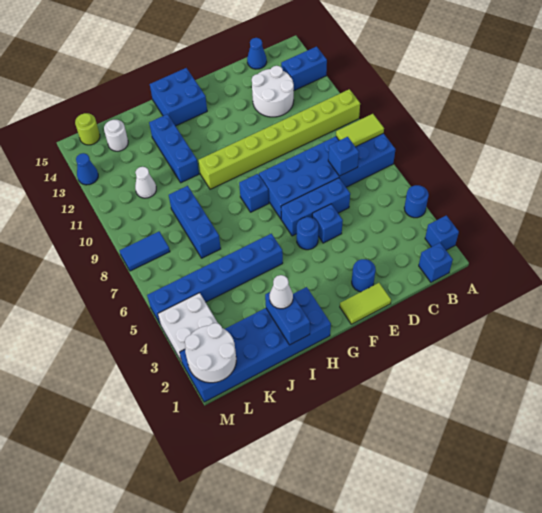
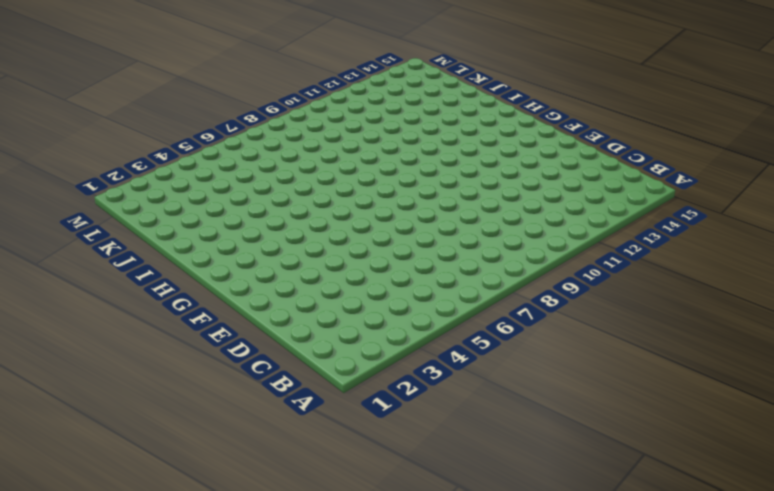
none -> blue brick A2 level 1
none -> blue round brick A4 level 1
none -> blue brick A7:F8 level 1
none -> lime brick A10:H10 level 1

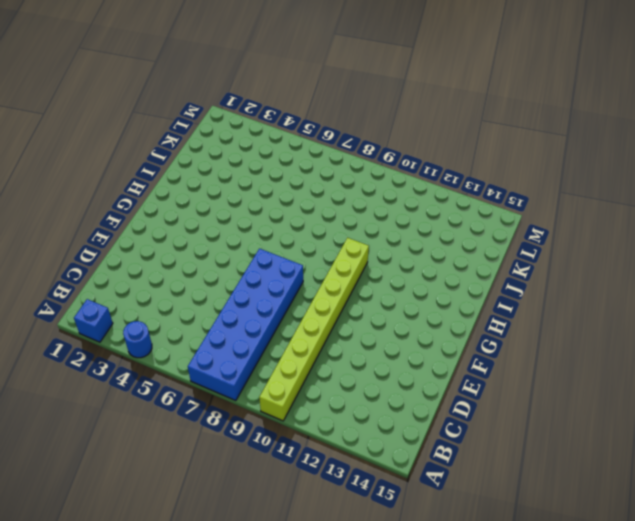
none -> blue brick A13:B13 level 1
none -> blue brick B1 level 1
none -> white round brick C12:D13 level 1
none -> blue cone C15 level 1

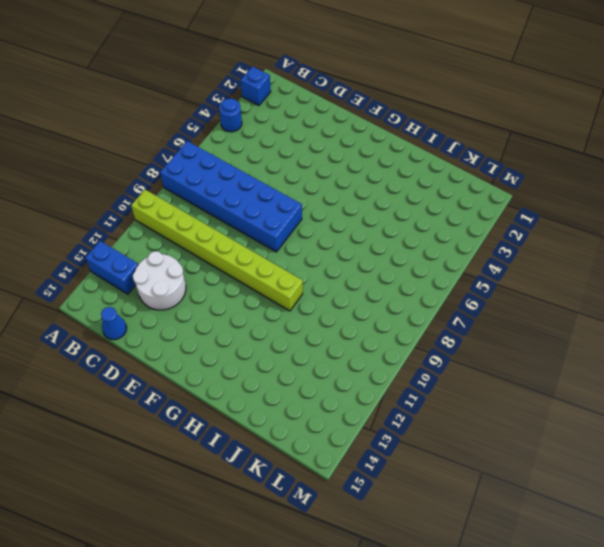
none -> blue brick B1 level 1
none -> blue brick D6:F6 level 1
none -> lime tile E1:F1 level 1
none -> blue round brick E2 level 1

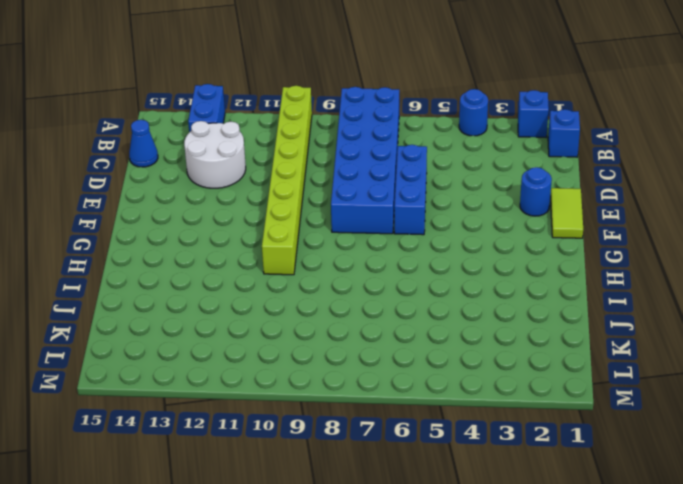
none -> blue brick E5 level 1
none -> blue round brick F5 level 1
none -> blue brick G8 level 1
none -> blue brick G14:H15 level 1

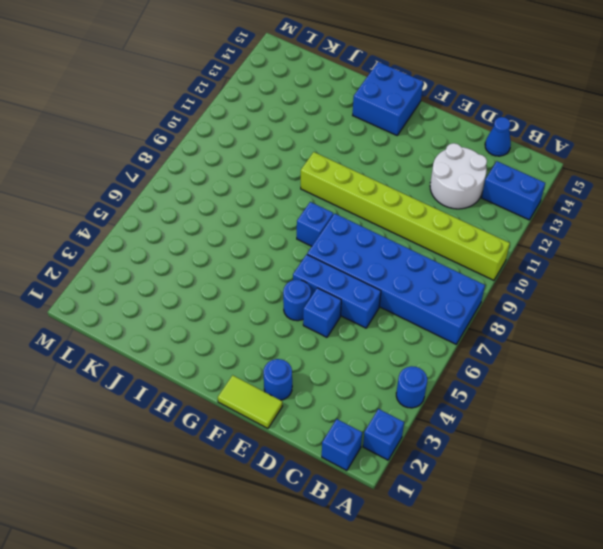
none -> blue brick H1:M2 level 1
none -> blue brick H5:M5 level 1
none -> blue brick I11:I13 level 1
none -> blue brick J7:J9 level 1

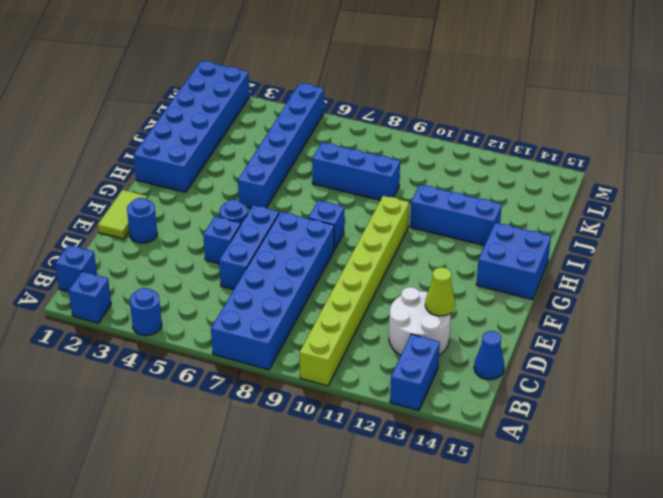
lime cone D13 level 2 -> none
none -> white cone K11 level 1
none -> white round brick K14 level 1
none -> white brick L3:M4 level 1
none -> blue tile L8:M8 level 1

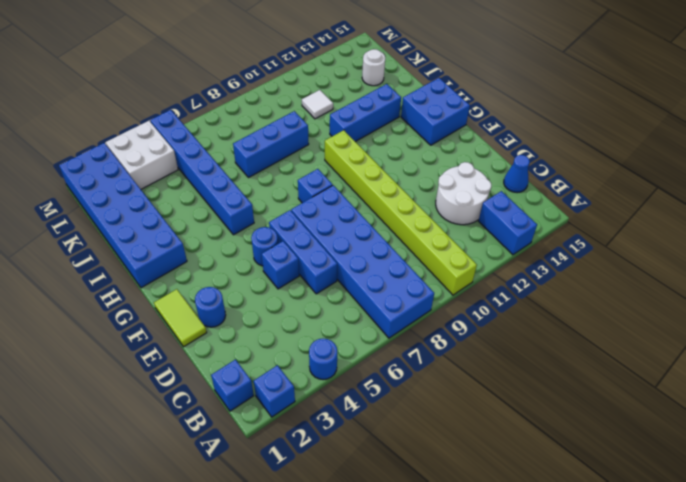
white tile K11 level 1 -> white cone K11 level 1
none -> blue tile L8:M8 level 1
none -> lime round brick L15 level 1
none -> blue cone M13 level 1
none -> lime tile A8:B8 level 2

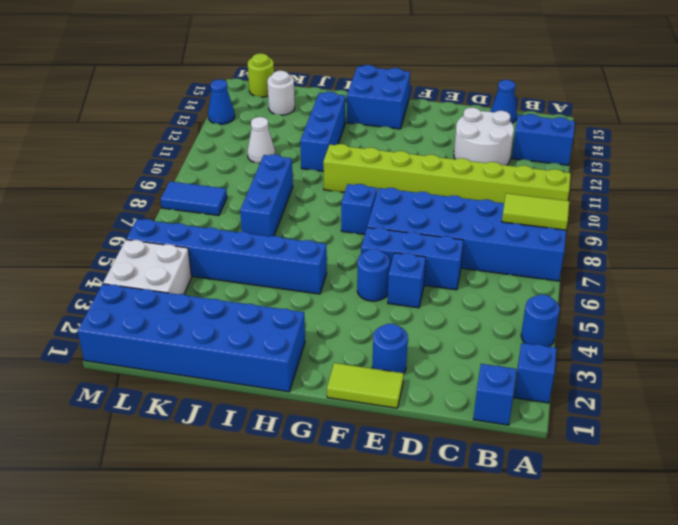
none -> blue brick C7 level 2
none -> blue brick I1:I2 level 2
none -> white round brick L1:M2 level 2
none -> white cone I2 level 3

